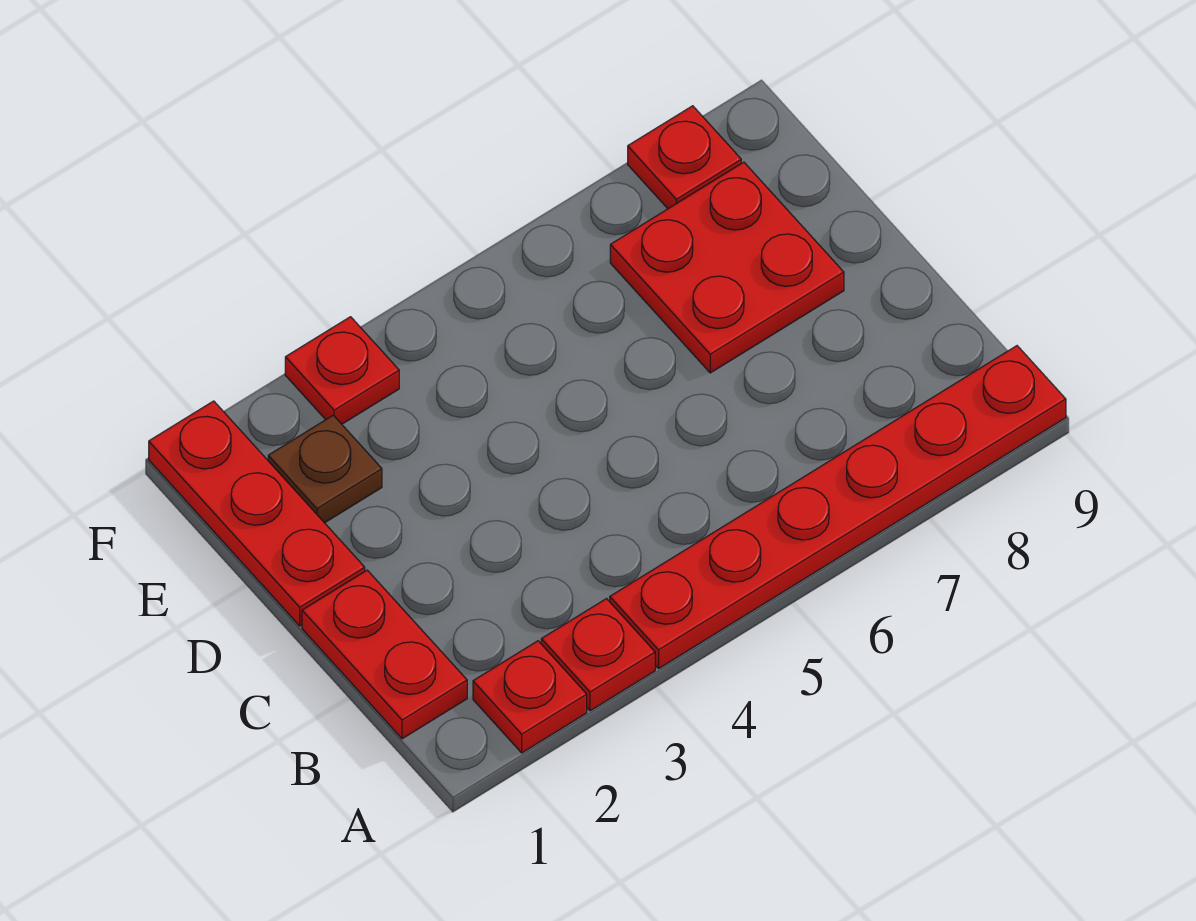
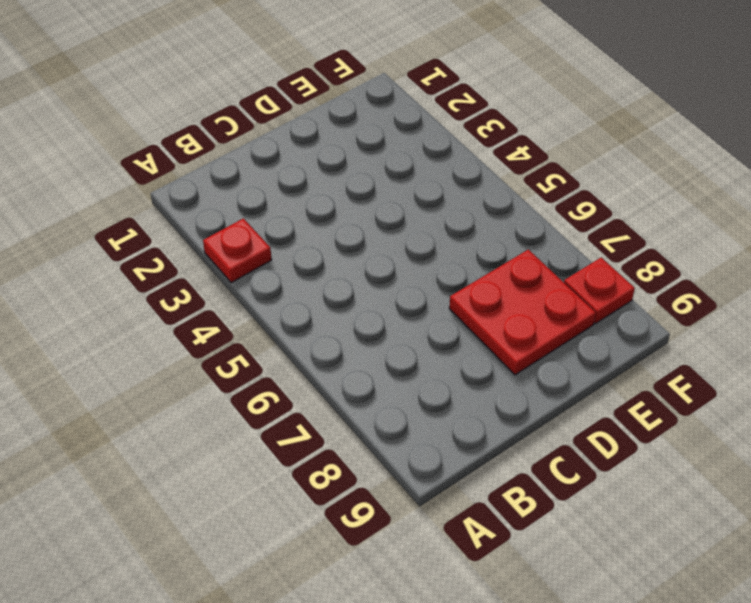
none -> red plate A2 level 1
none -> red plate A4:A9 level 1

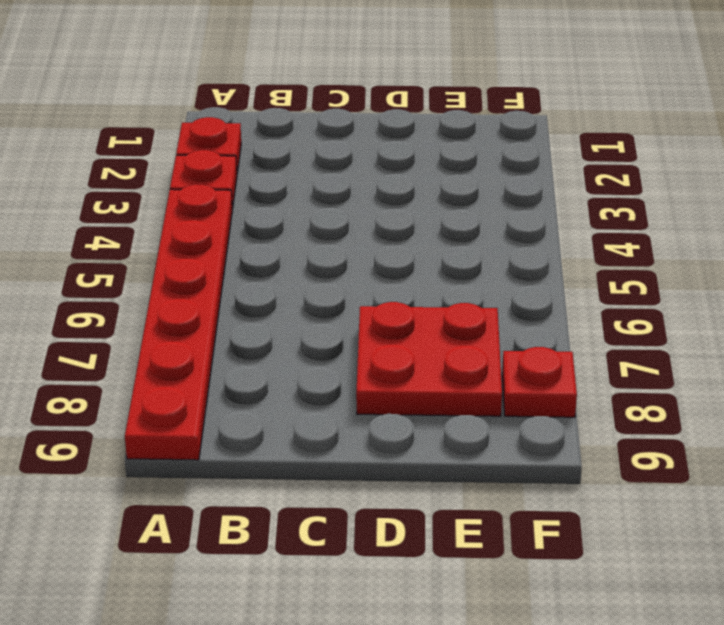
none -> red plate B1:C1 level 1
none -> red plate D1:F1 level 1

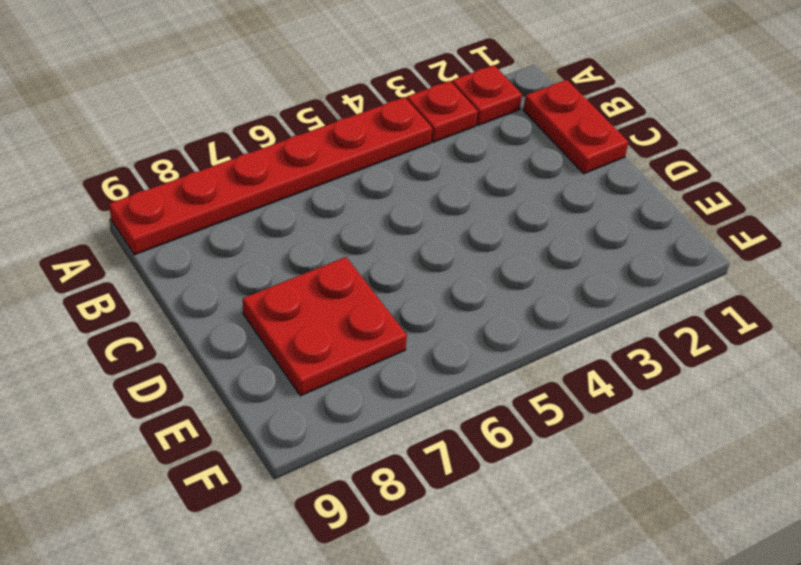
none -> red plate D1:F1 level 1
none -> brown plate E2 level 1

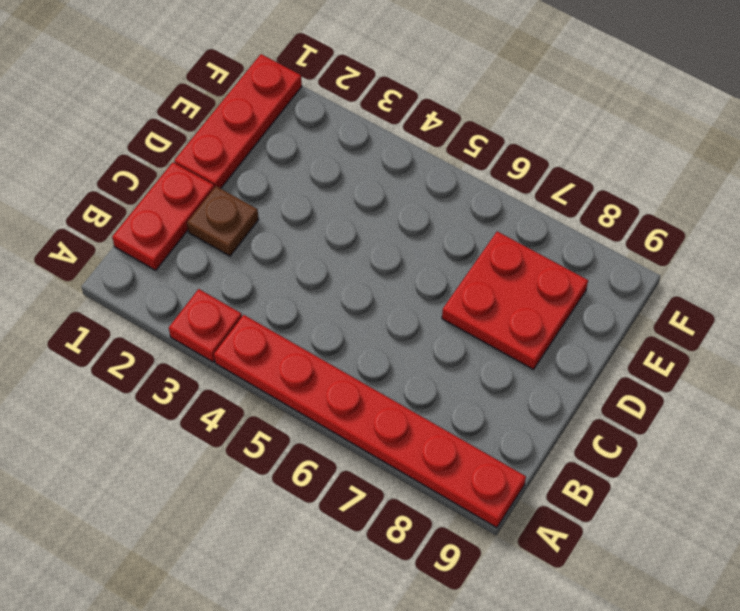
brown plate C2 level 1 -> brown plate E2 level 1
none -> red plate A2 level 1
none -> red plate F3 level 1

